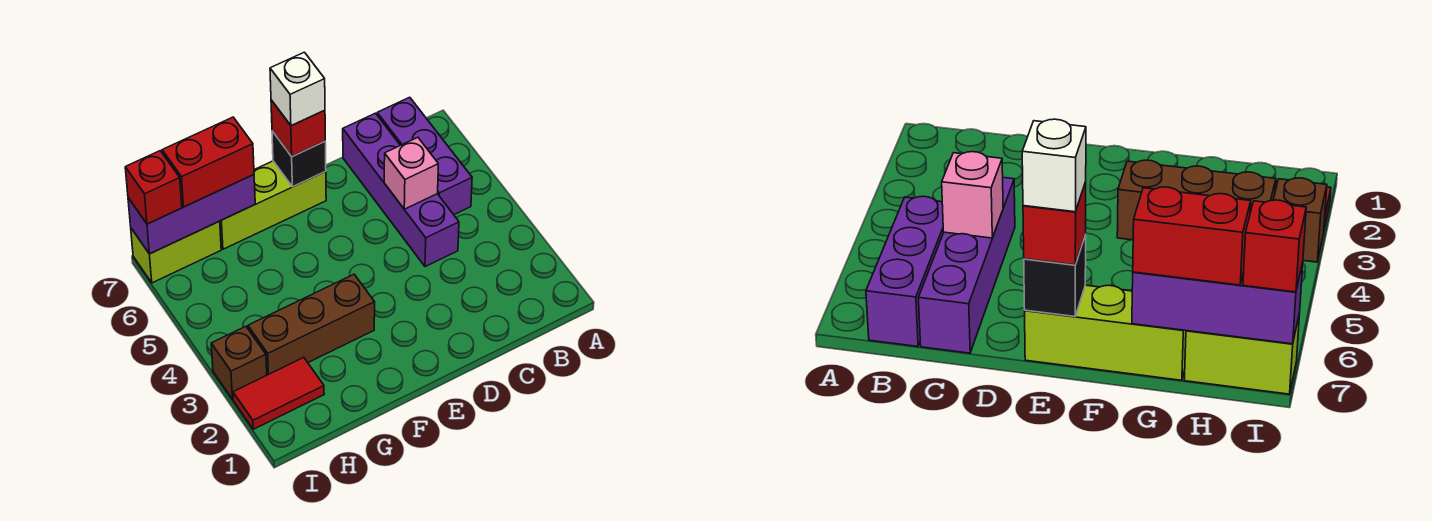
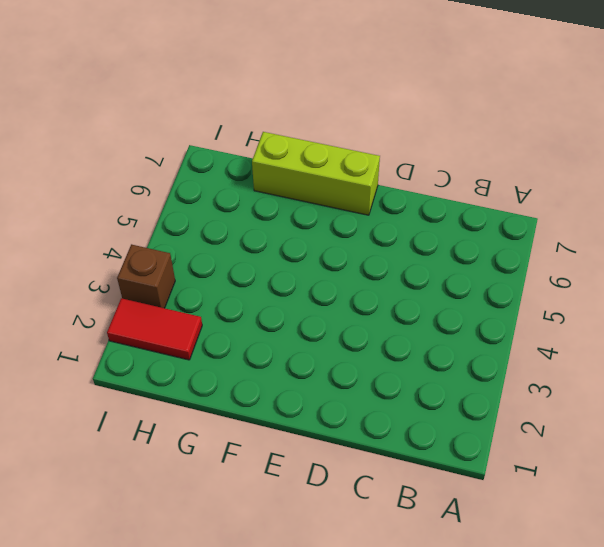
none -> purple brick B5:B7 level 1
none -> purple brick C4:C7 level 1
none -> brown brick F3:H3 level 1

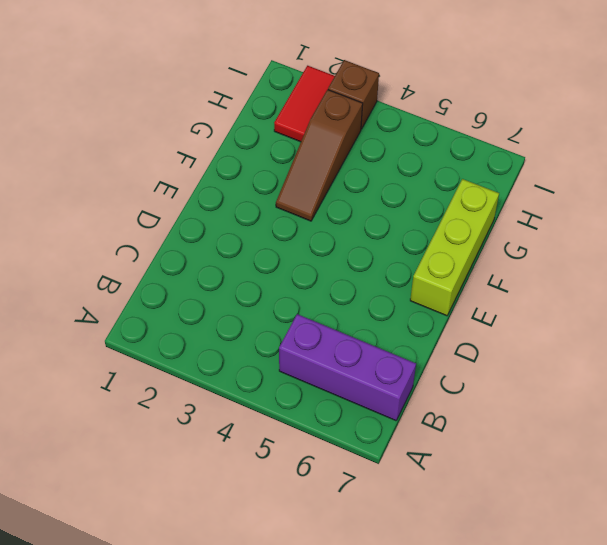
brown slope F3:H3 level 1 top H -> brown brick F3:H3 level 1
none -> purple brick C4:C7 level 1
none -> lime brick H7:I7 level 1
none -> pink brick C5 level 2

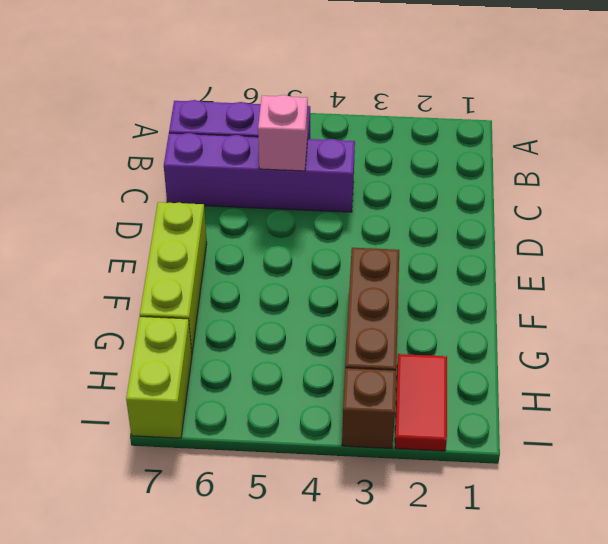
none -> black brick E7 level 2
none -> purple brick G7:I7 level 2
none -> red brick E7 level 3

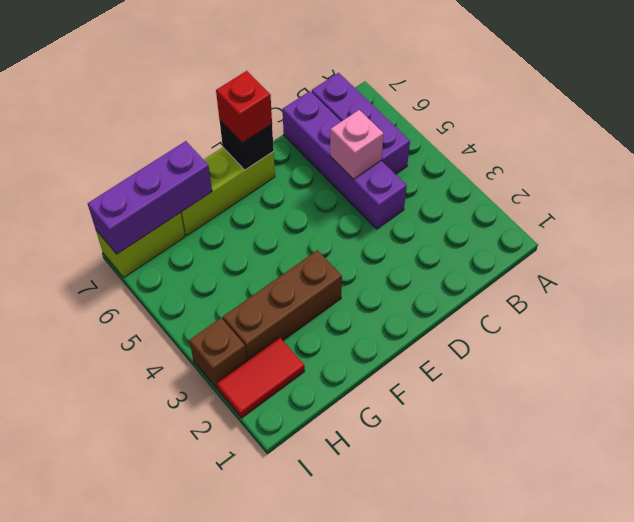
none -> red brick G7:H7 level 3
none -> red brick I7 level 3
none -> white brick E7 level 4

